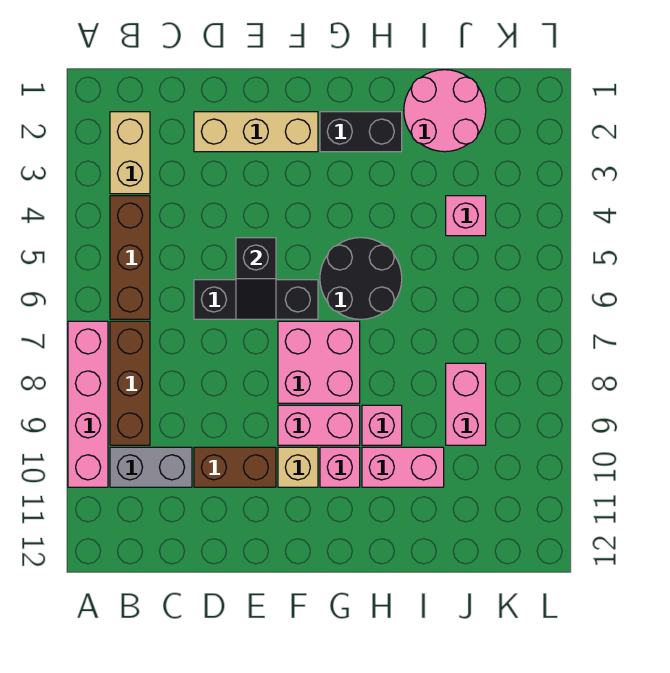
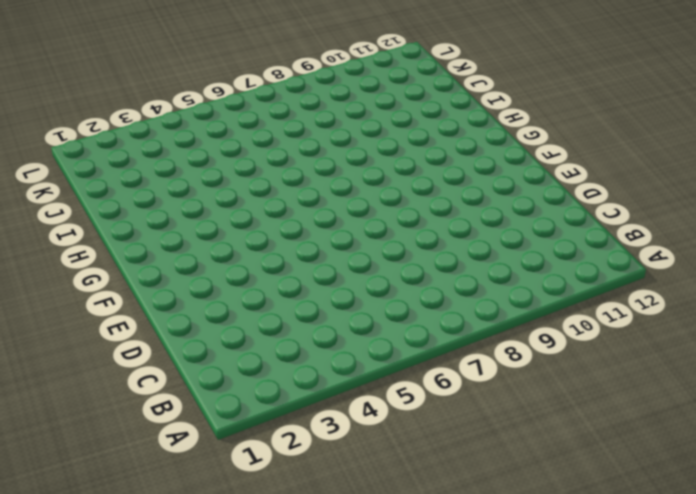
none -> pink brick A7:A10 level 1
none -> tan brick B2:B3 level 1
none -> brown brick B4:B6 level 1

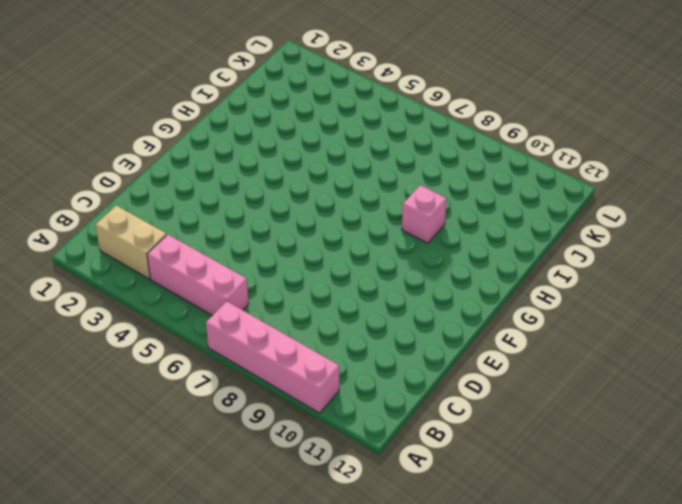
pink brick B4:B6 level 1 -> brown brick B4:B6 level 1
none -> brown brick B7:B9 level 1
none -> grey brick B10:C10 level 1
none -> tan brick D2:F2 level 1

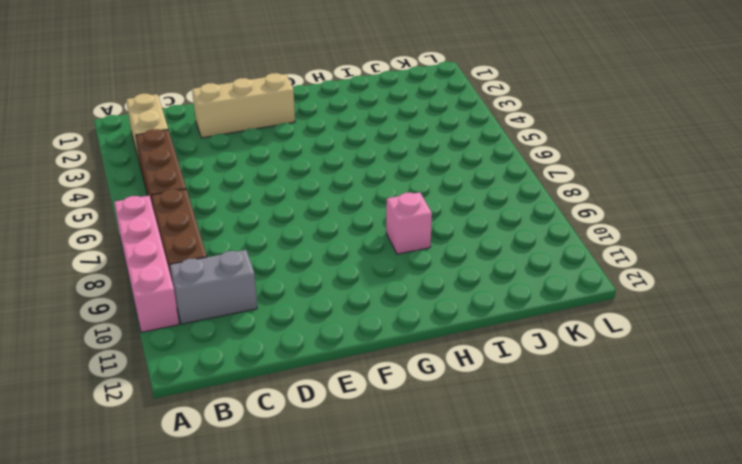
none -> black brick D6:F6 level 1
none -> brown brick D10:E10 level 1
none -> pink brick F7:G8 level 1

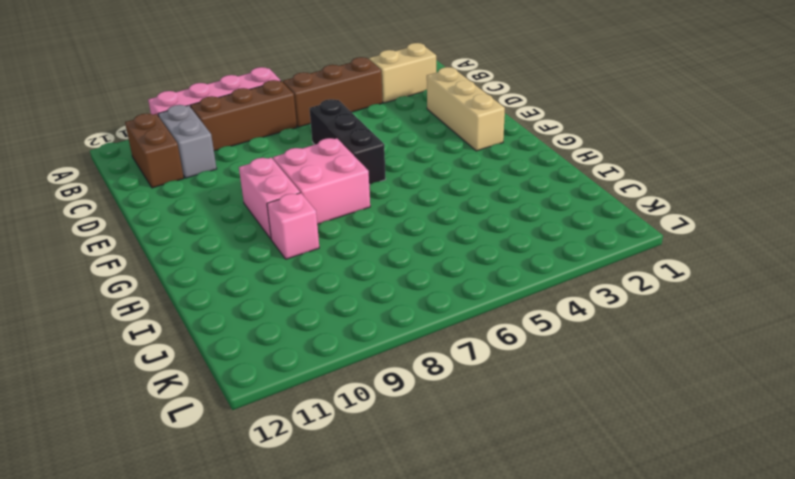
brown brick B11:C11 level 1 -> brown brick D10:E10 level 1
none -> tan brick F10 level 1
none -> black brick G2:H2 level 1
none -> black round brick G5:H6 level 1

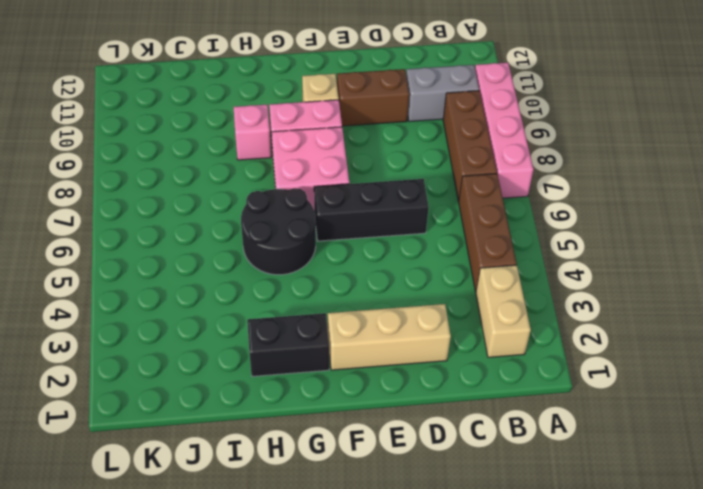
none -> pink brick G10 level 1
none -> pink brick H10:I10 level 1
none -> pink round brick I1:J2 level 1

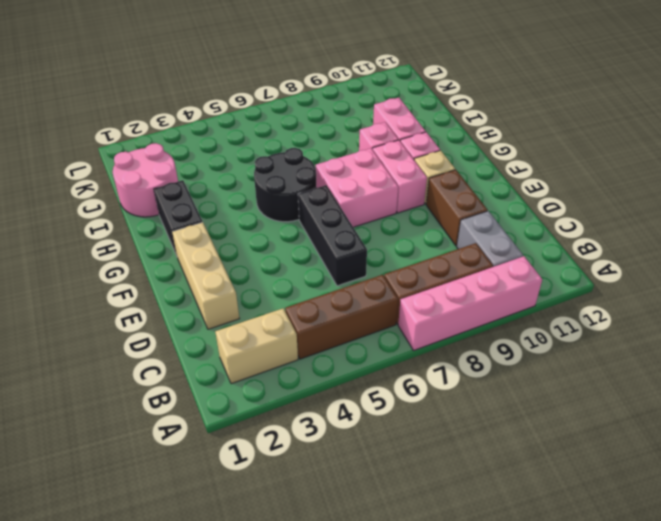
none -> pink brick J4 level 1
none -> pink brick J8:J9 level 1
none -> black slope E5:E6 level 2 top 5

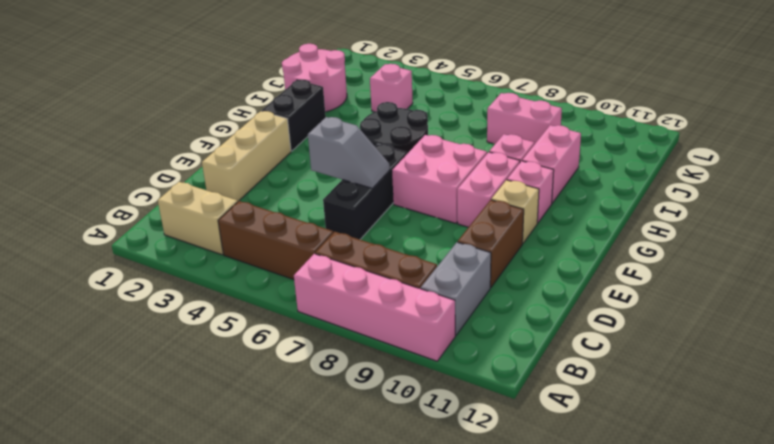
grey slope E5:E6 level 2 top 5 -> black slope E5:E6 level 2 top 5

